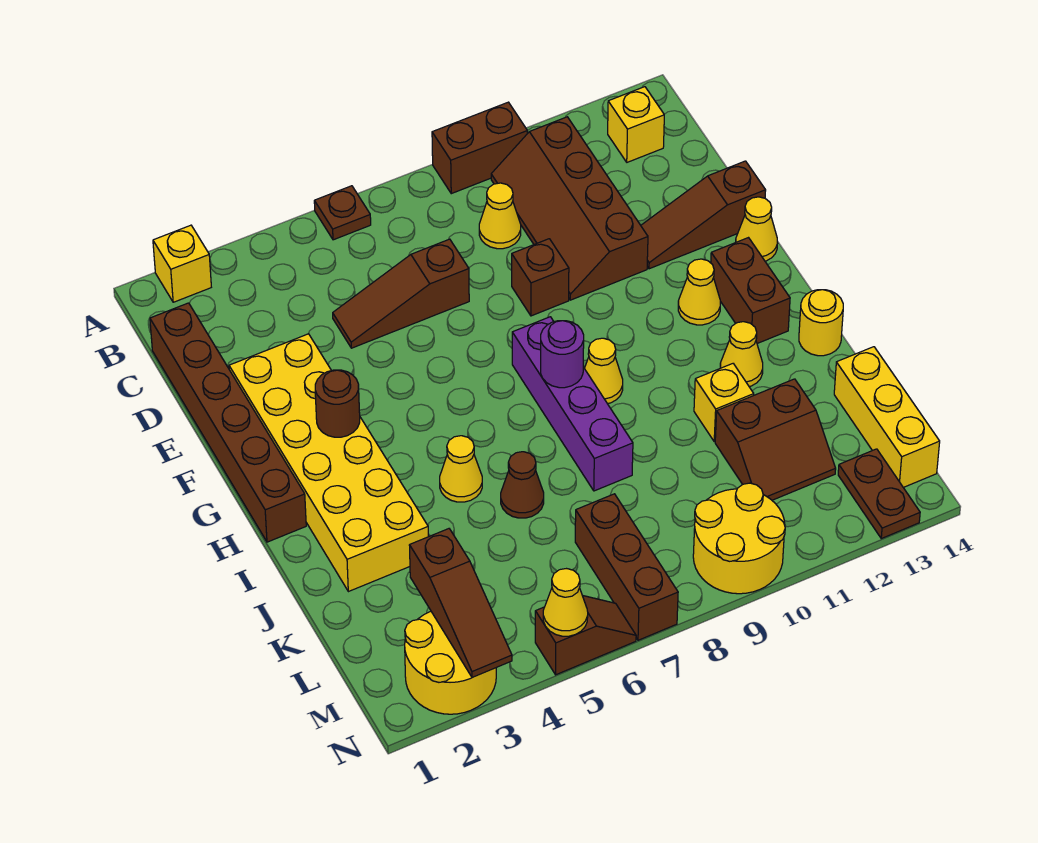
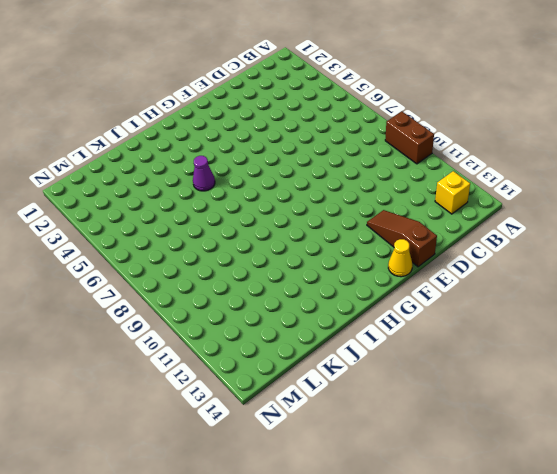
purple cone I5 level 1 -> yellow cone I5 level 1
none -> yellow brick A2 level 1
none -> brown plate A6 level 1
none -> brown slope B10:E11 level 1 top 11
none -> brown brick C1:H1 level 1

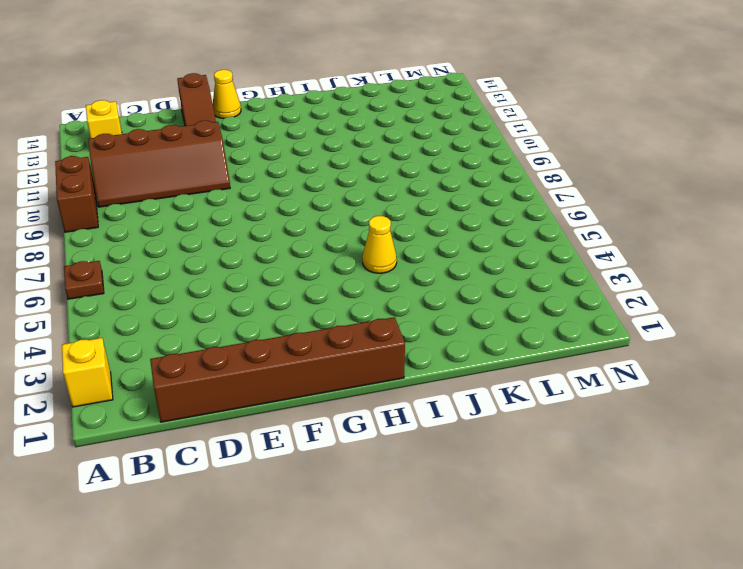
none -> yellow cone C9 level 1
none -> brown slope D5:D7 level 1 top 7
none -> yellow brick E2:J3 level 1
none -> brown brick E9 level 1

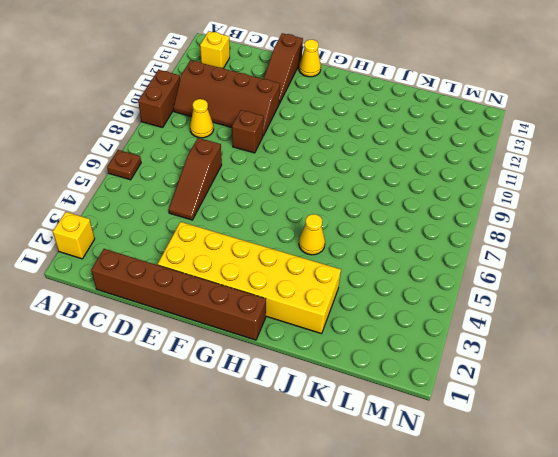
none -> purple brick G8:J8 level 1
none -> yellow cone G12 level 1
none -> brown brick G13:H13 level 1
none -> yellow cone H9 level 1

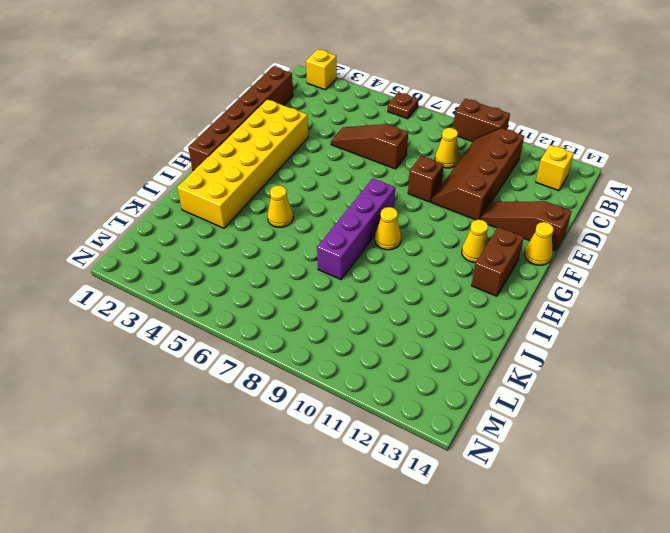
none -> yellow cone I12 level 1
none -> yellow round brick I14 level 1
none -> brown cone J6 level 1
none -> yellow brick J11 level 1

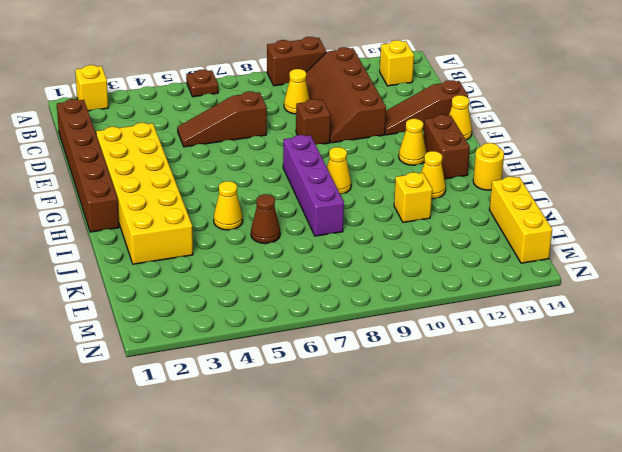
none -> brown slope K11:L12 level 1 top K
none -> brown brick L7:N7 level 1
none -> yellow round brick M2:N3 level 1
none -> yellow round brick M9:N10 level 1

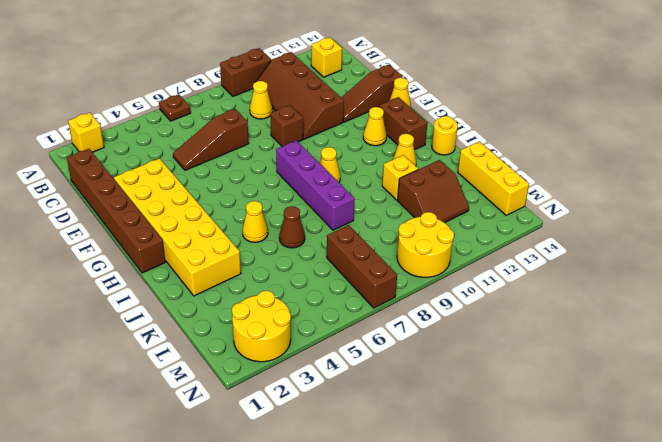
none -> brown plate M13:N13 level 1
none -> brown slope N5:N6 level 1 top 5
none -> brown round brick G3 level 2
none -> purple round brick H8 level 2

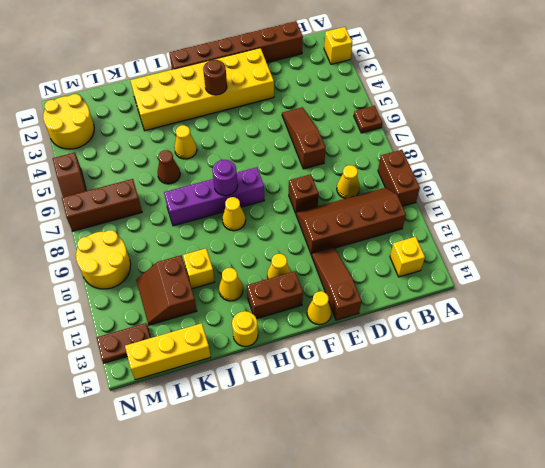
none -> brown slope L3:N3 level 2 top L
none -> yellow cone N5 level 2

